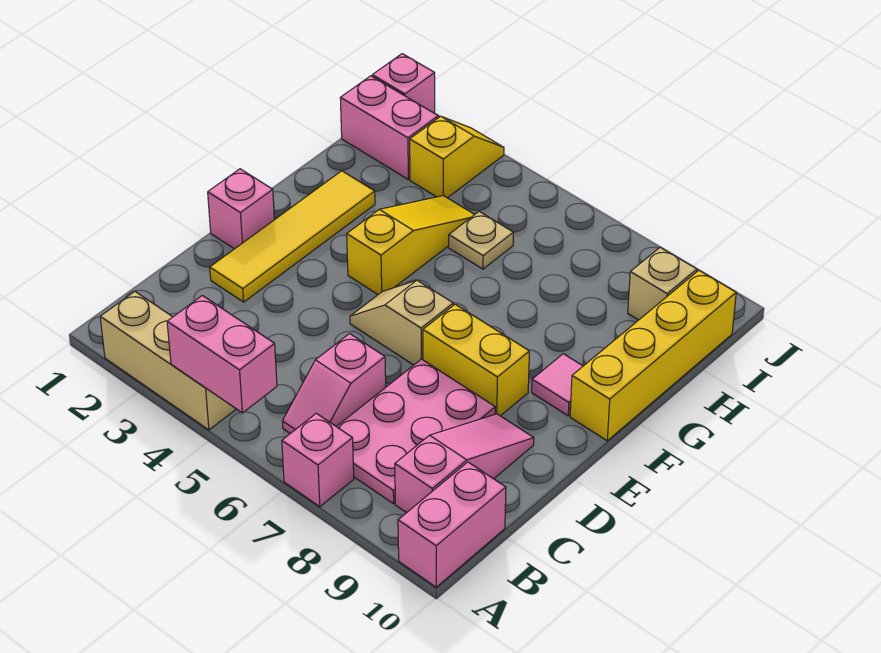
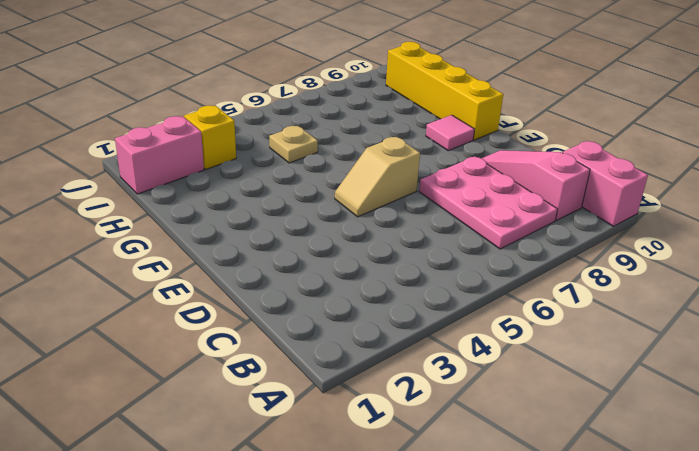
none -> tan brick A2:A4 level 1
none -> pink brick A7 level 1
none -> pink slope B6:C6 level 1 top C

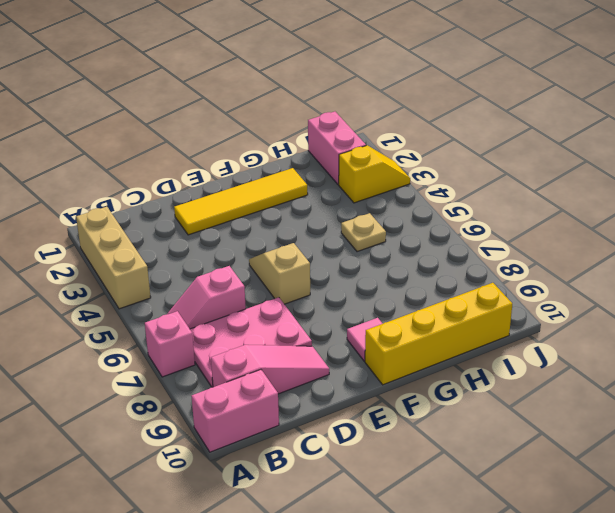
none -> pink brick E1 level 1
none -> yellow brick E7:E8 level 1
none -> yellow slope F4:H4 level 1 top F

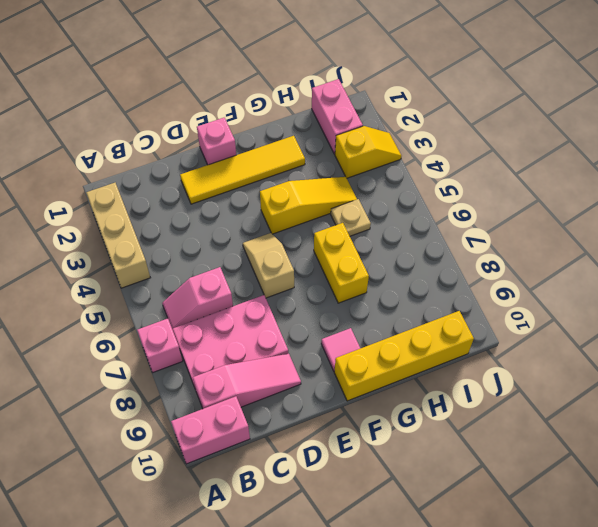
yellow brick G6:G7 level 1 -> yellow brick E7:E8 level 1
none -> tan brick I9 level 1
none -> pink brick J1 level 1
none -> pink brick A4:A5 level 2

